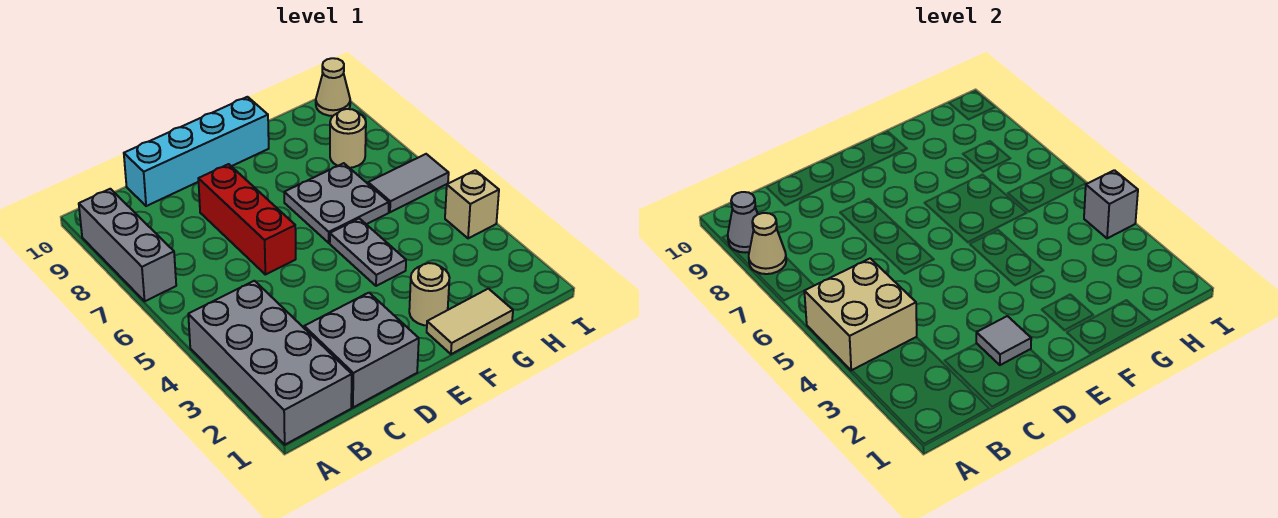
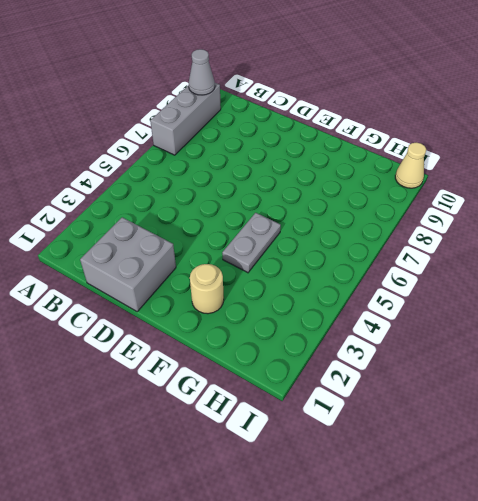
none -> grey brick A1:B4 level 1
none -> cyan brick C10:F10 level 1
none -> red brick D6:D8 level 1

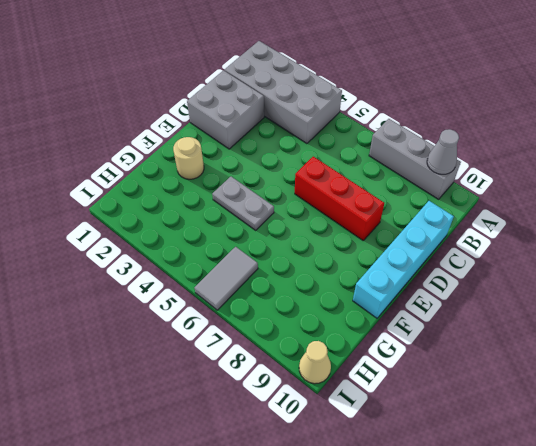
none -> tan tile F1:G1 level 1
none -> grey plate F6:G7 level 1
none -> tan round brick H8 level 1

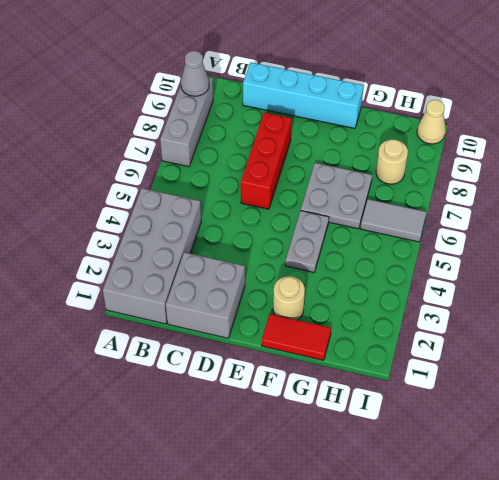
red tile F1:G1 level 1 -> tan tile F1:G1 level 1
none -> tan brick I4 level 1
none -> tan brick A4:B5 level 2
none -> tan cone A8 level 2

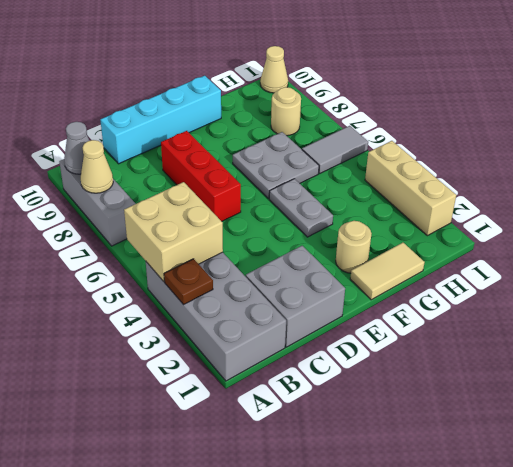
brown plate A3 level 2 -> none
tan brick I2:I4 level 1 -> tan brick I4 level 1
none -> grey tile D2 level 2
none -> grey brick I4 level 2

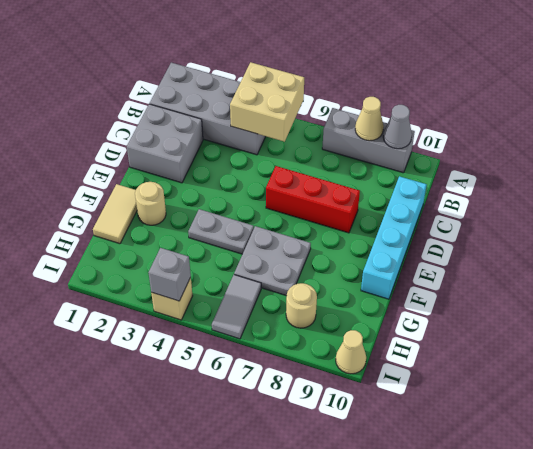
none -> grey tile D2 level 2

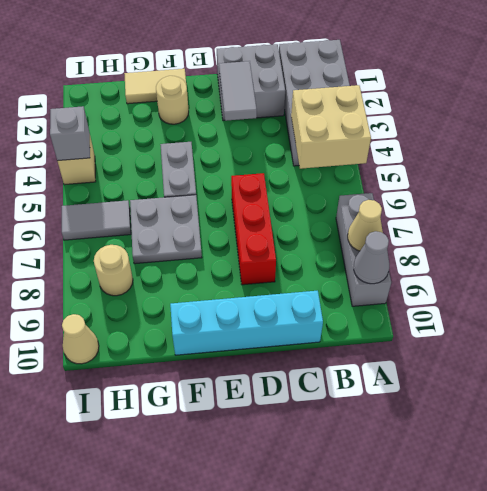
grey tile D2:D3 level 2 -> grey tile D2 level 2

